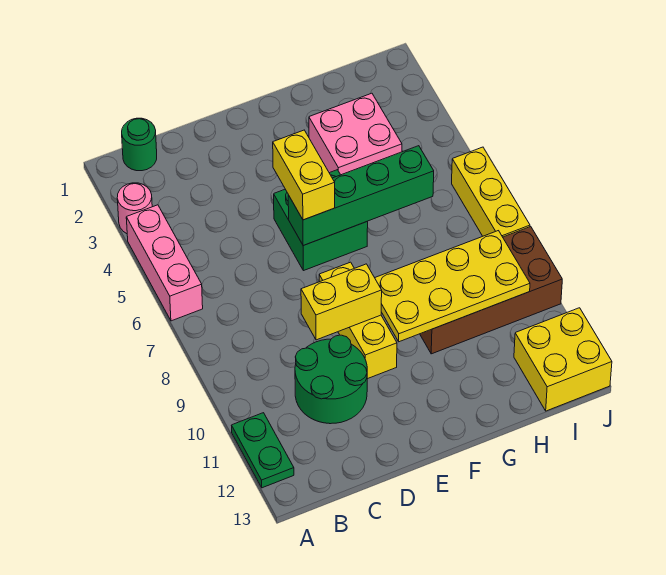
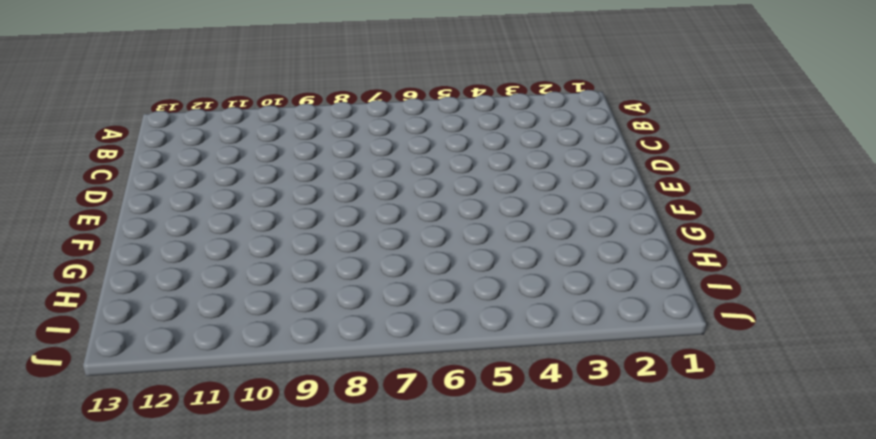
none -> pink round brick A3 level 1
none -> pink brick A4:A6 level 1
none -> green plate A11:A12 level 1

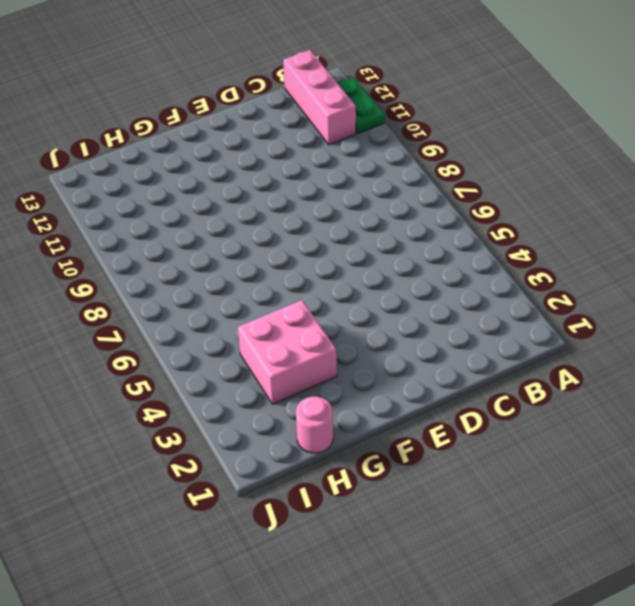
pink brick B11:B13 level 1 -> pink brick A4:A6 level 1
pink round brick H1 level 1 -> pink round brick A3 level 1
none -> green round brick B1 level 1
none -> green round brick C10:D11 level 1
none -> green brick E5:F6 level 1

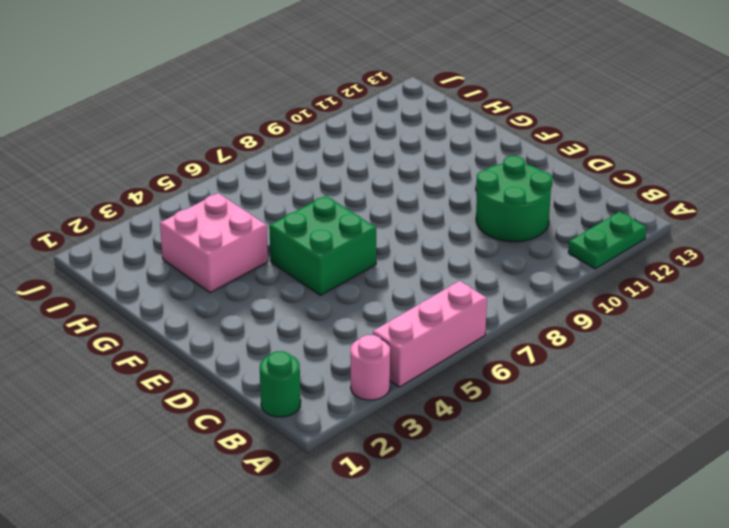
none -> yellow brick E8:E10 level 1
none -> brown brick G9:J10 level 1
none -> yellow brick I12:J13 level 1

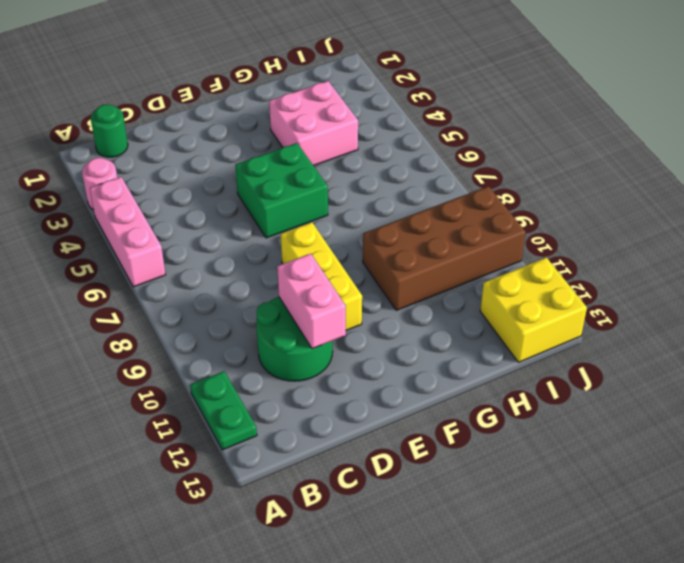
pink brick D10:D11 level 2 -> none
none -> yellow brick J6:J8 level 1
none -> yellow brick D9:E9 level 2
none -> green brick E6:H6 level 2

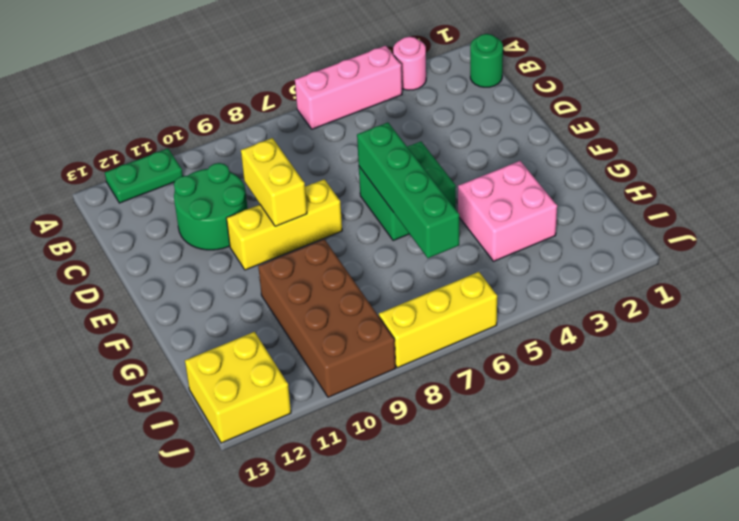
none -> yellow plate F9:I10 level 2
none -> yellow brick E5:E6 level 3

